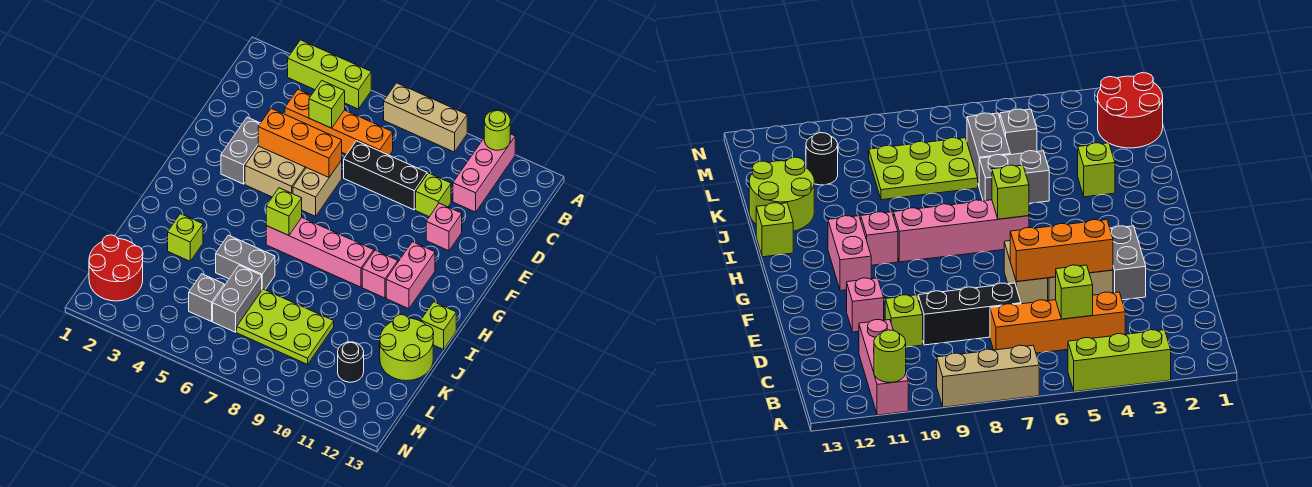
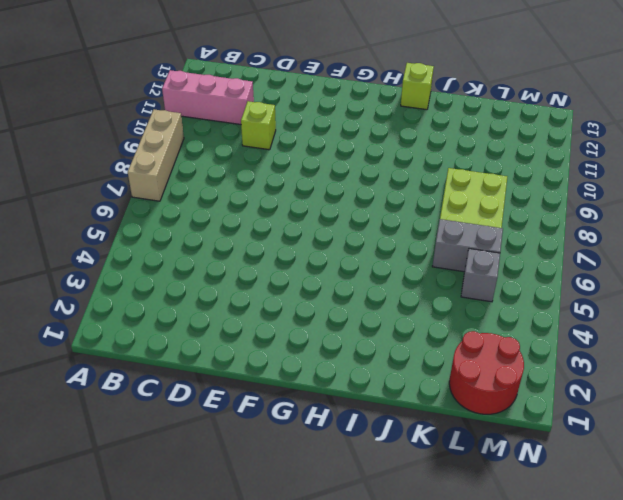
none -> lime brick A3:A5 level 1
none -> orange brick C4:C7 level 1
none -> black brick D7:D9 level 1

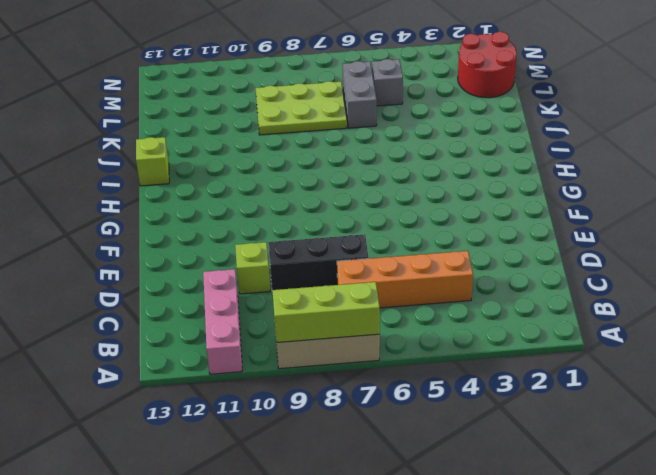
lime brick A7:A9 level 2 -> lime brick A3:A5 level 1
none -> grey brick E3:F3 level 1
none -> tan brick E4:F5 level 1
none -> tan brick E6:F6 level 1

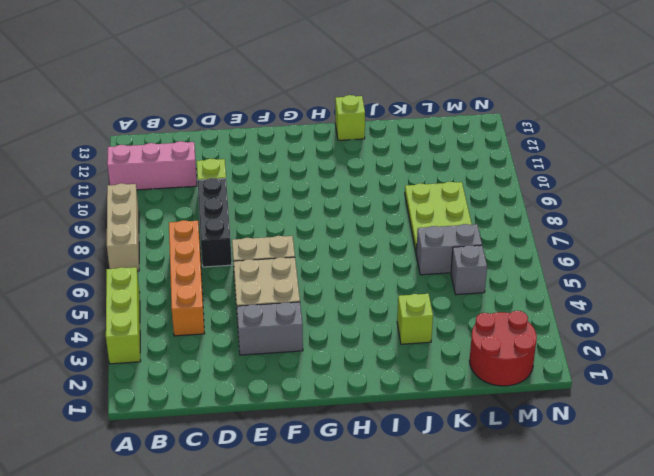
none -> pink brick E11 level 1
none -> pink brick G11:H11 level 1
none -> pink brick H6:H9 level 1

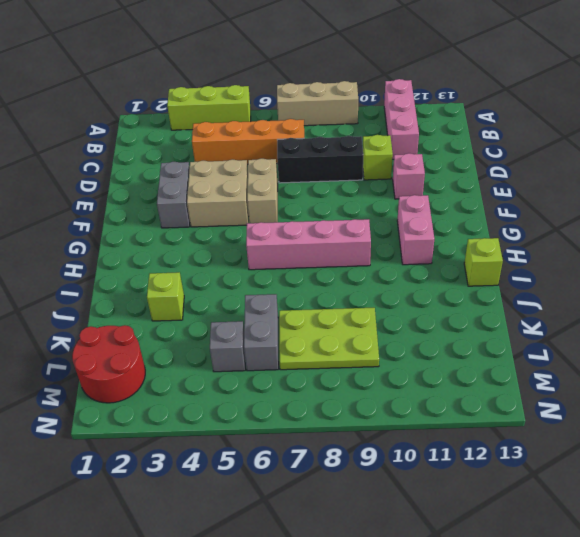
none -> pink brick H10 level 1
none -> grey brick J5:J6 level 1
none -> lime round brick J12:K13 level 1

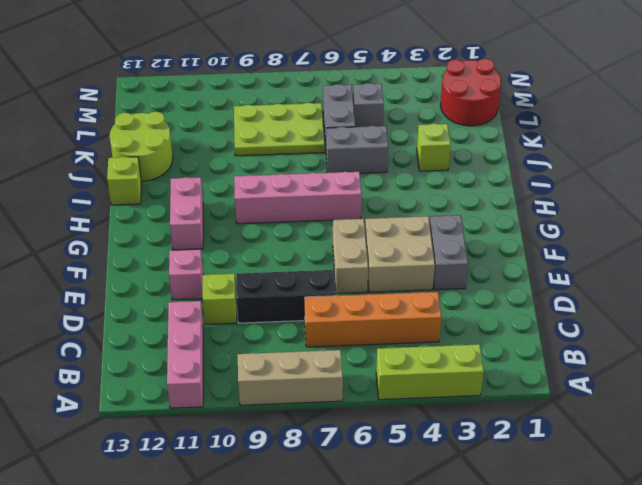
none -> pink brick H10 level 1
none -> black round brick L11 level 1
none -> lime round brick A11 level 2

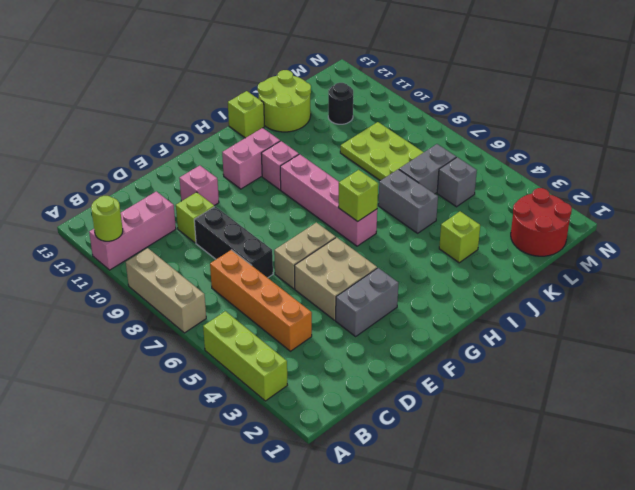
none -> lime brick C5 level 2
none -> orange brick E4:E6 level 2

